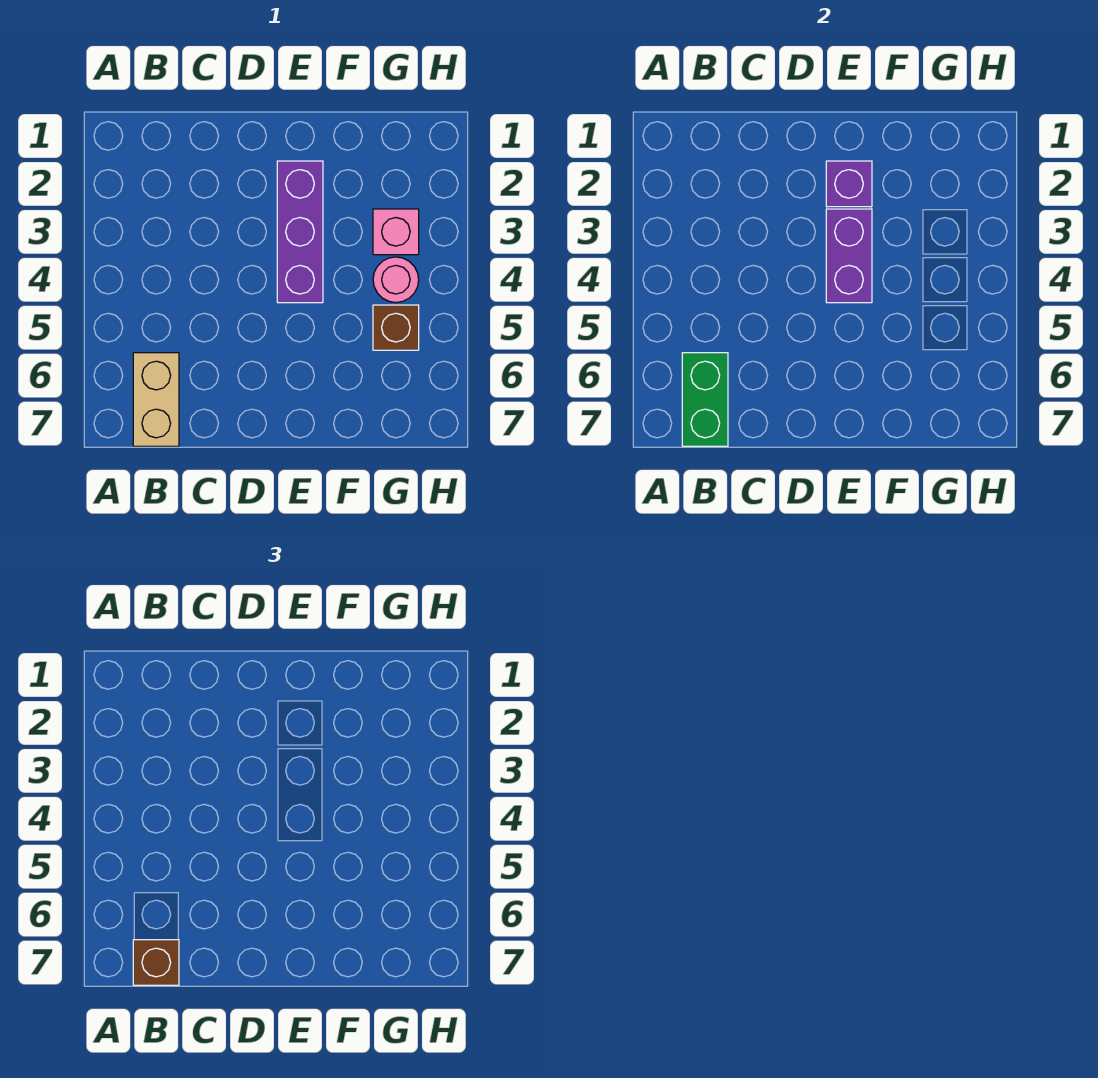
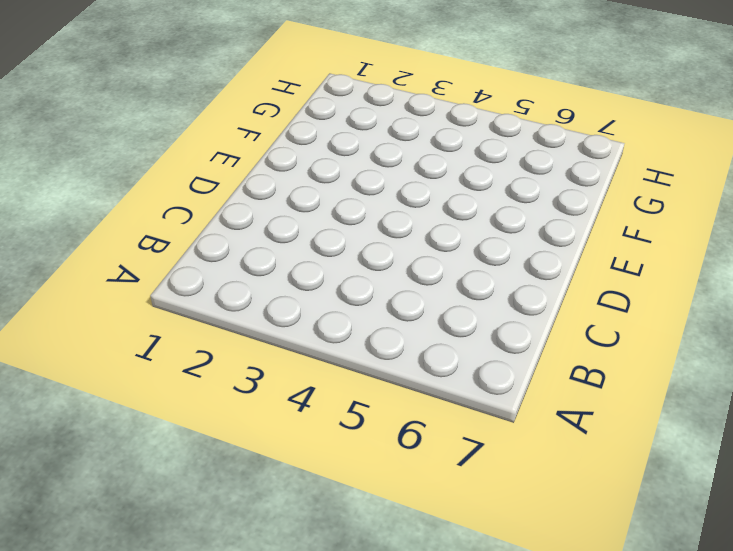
none -> tan brick B6:B7 level 1
none -> purple brick E2:E4 level 1

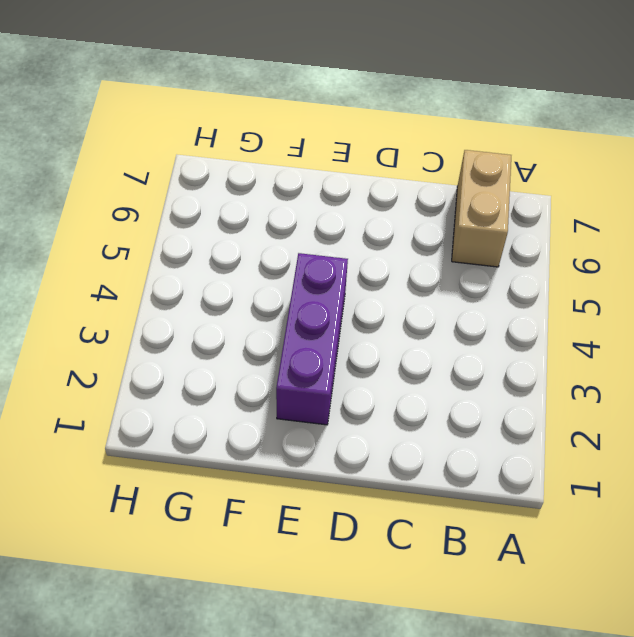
none -> pink brick G3 level 1
none -> pink round brick G4 level 1

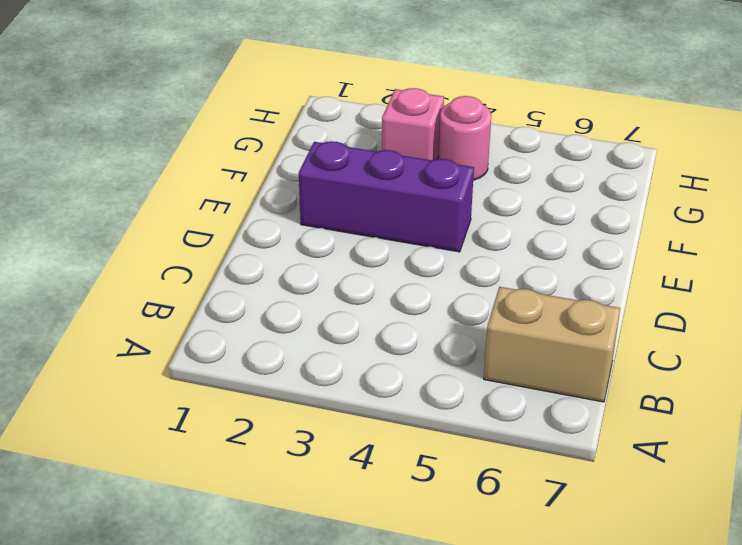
none -> brown brick G5 level 1
none -> green brick B6:B7 level 2

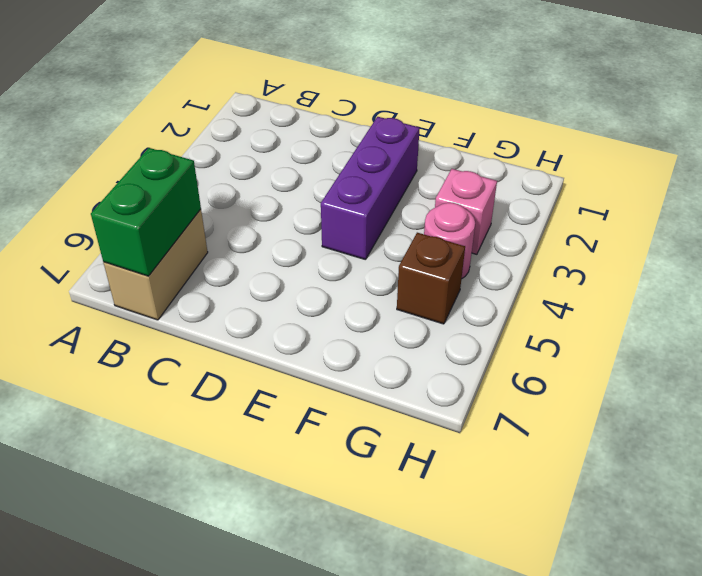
none -> purple brick E2 level 2
none -> purple brick E3:E4 level 2

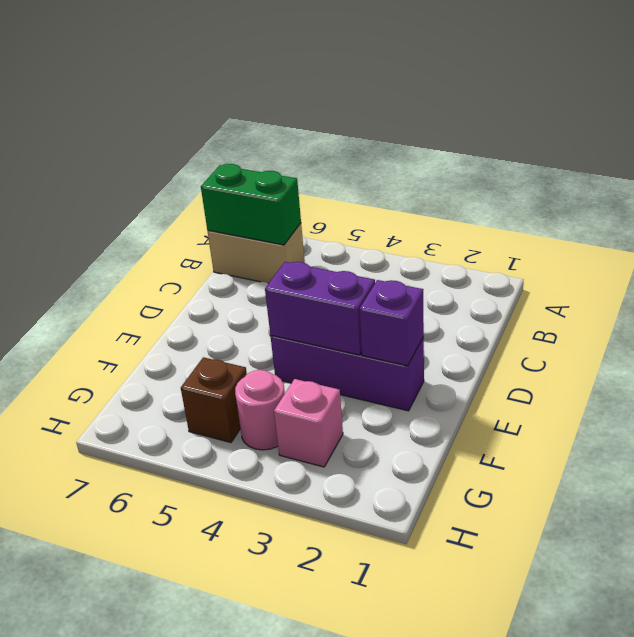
none -> brown brick B7 level 3

